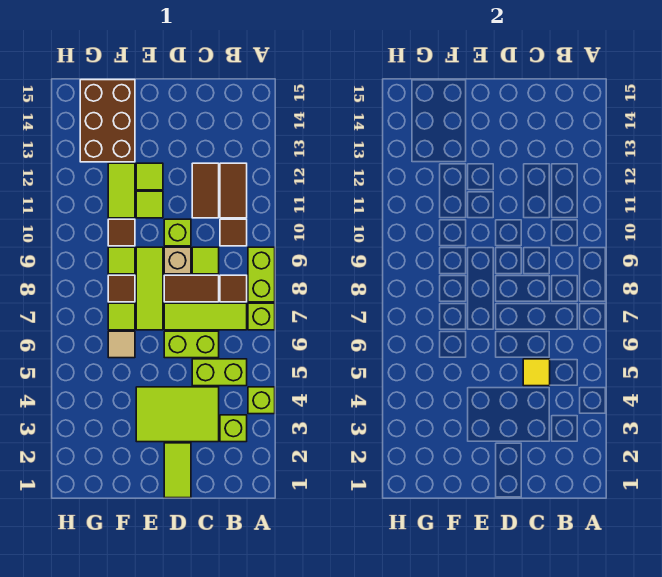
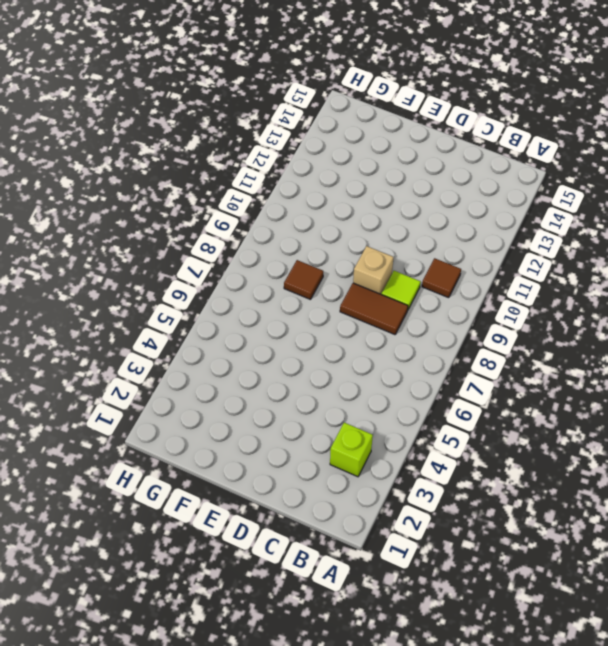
none -> lime brick A4 level 1
none -> lime brick A7 level 1
none -> lime brick A8:A9 level 1

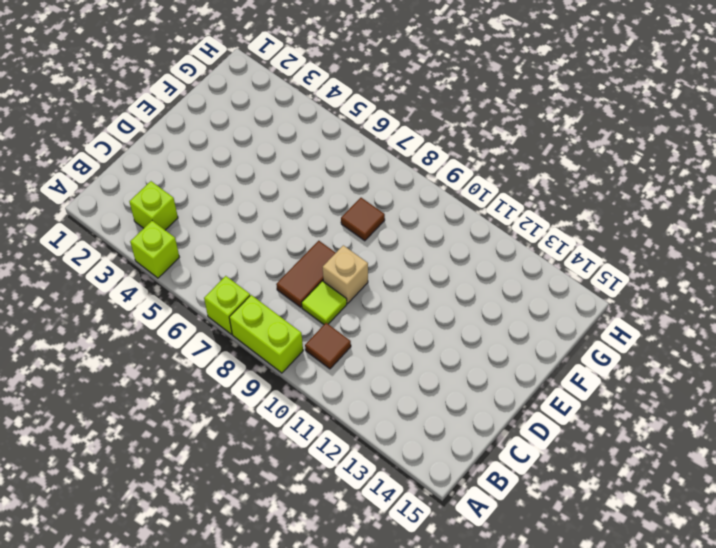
none -> lime brick B5:C5 level 1
none -> lime tile B7:D7 level 1
none -> brown tile B8 level 1

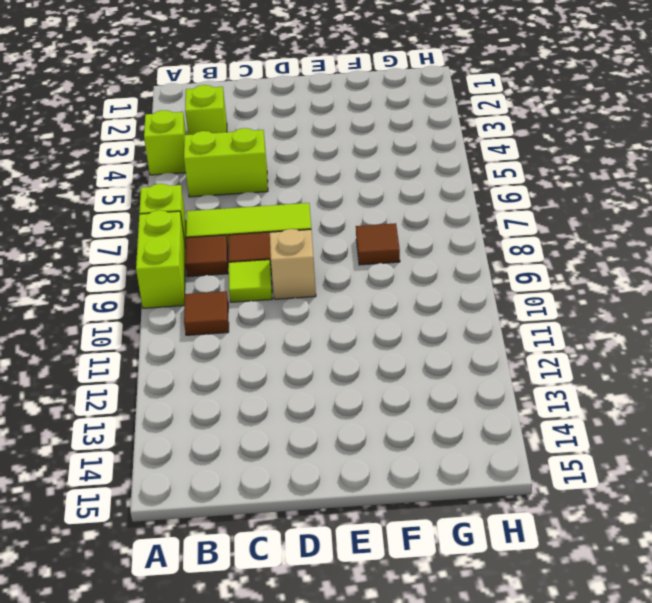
none -> brown tile B11:B12 level 1
none -> lime tile C3:E4 level 1
none -> lime brick C6:D6 level 1

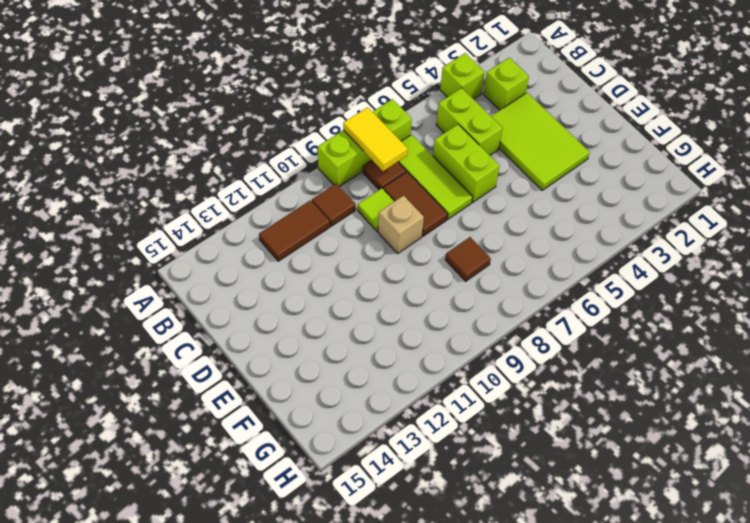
yellow tile A8:B8 level 2 -> none
none -> brown tile C11:C12 level 1
none -> lime tile D1:D2 level 1
none -> lime brick D10 level 1

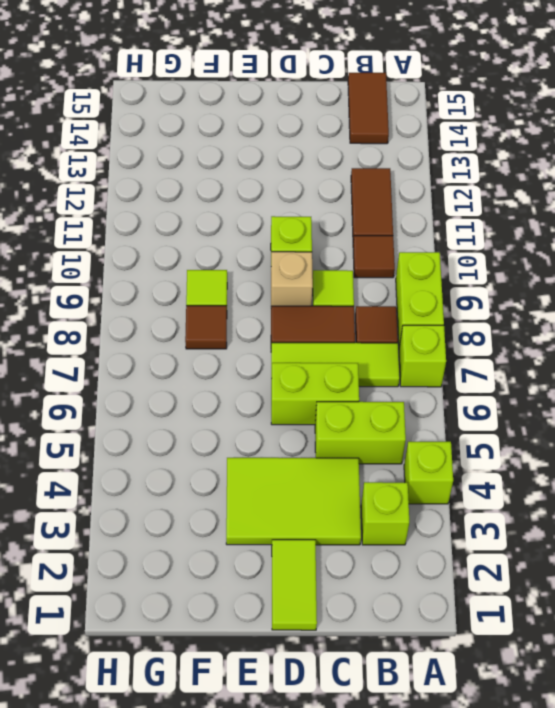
brown tile B14:B15 level 1 -> brown tile C11:C12 level 1
none -> lime tile E7:E9 level 1
none -> lime tile E11 level 1
none -> lime tile E12 level 1

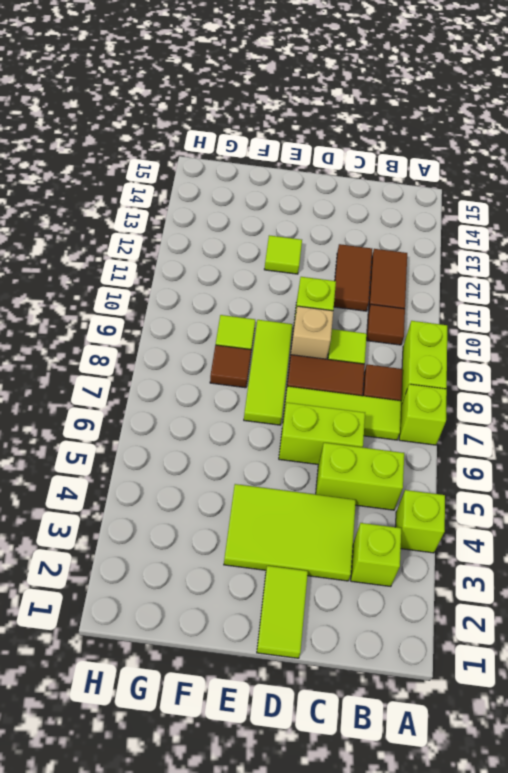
none -> lime tile E11 level 1
none -> tan tile F6 level 1
none -> lime tile F7 level 1

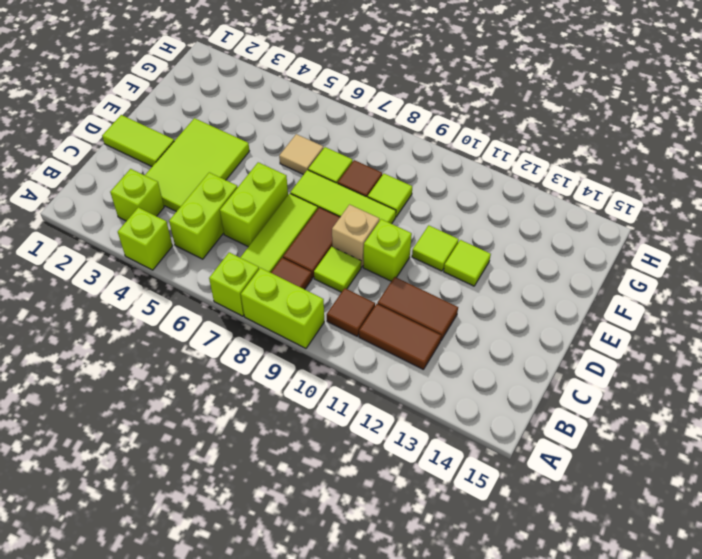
none -> brown tile F10 level 1
none -> lime tile F11:F12 level 1
none -> brown brick F13:G15 level 1

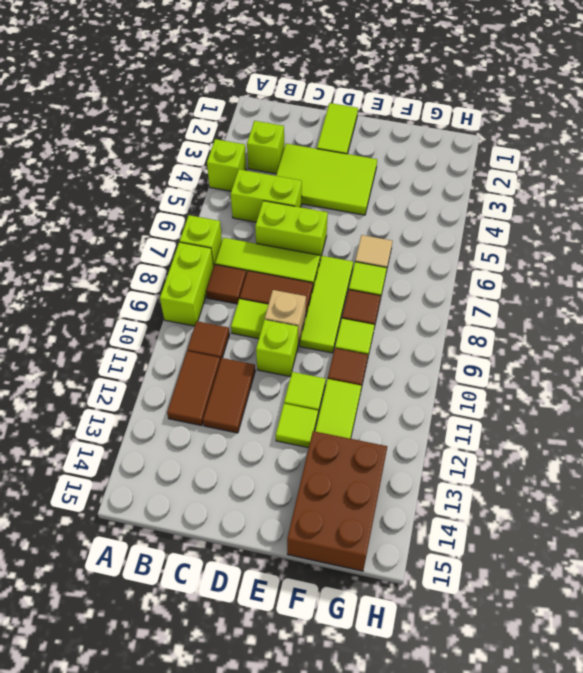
none -> yellow tile C5 level 2

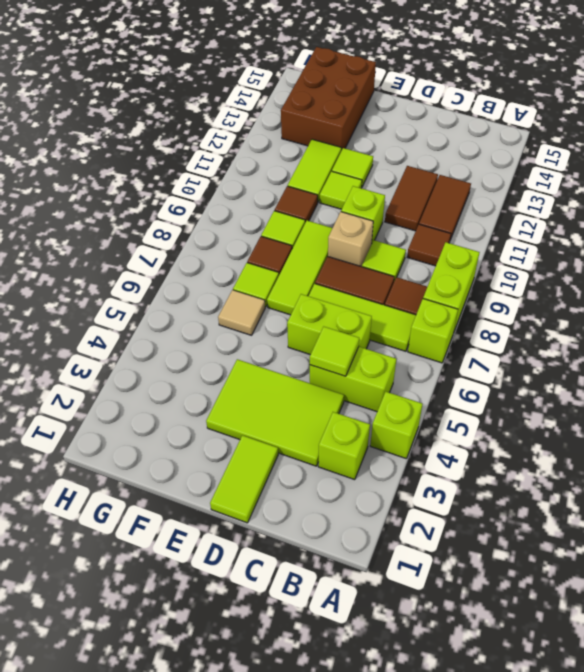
lime tile C5 level 2 -> yellow tile C5 level 2

